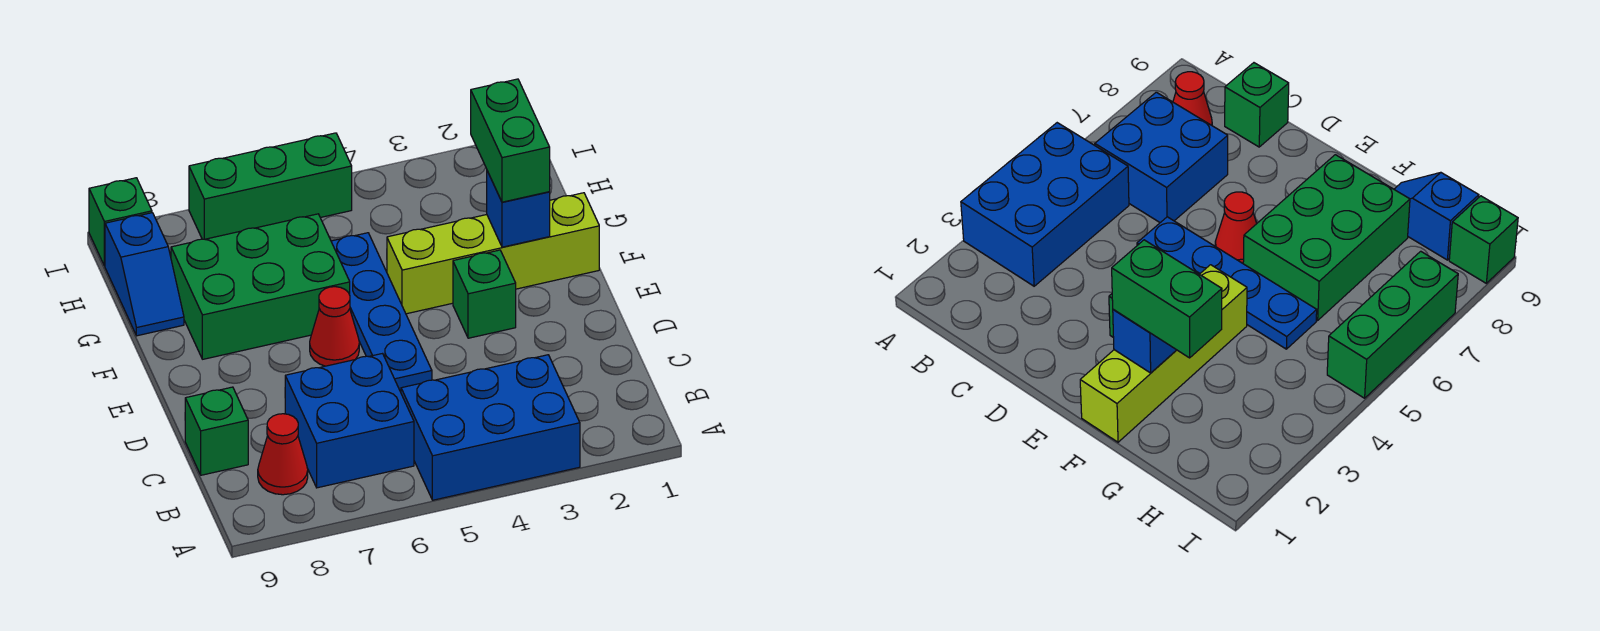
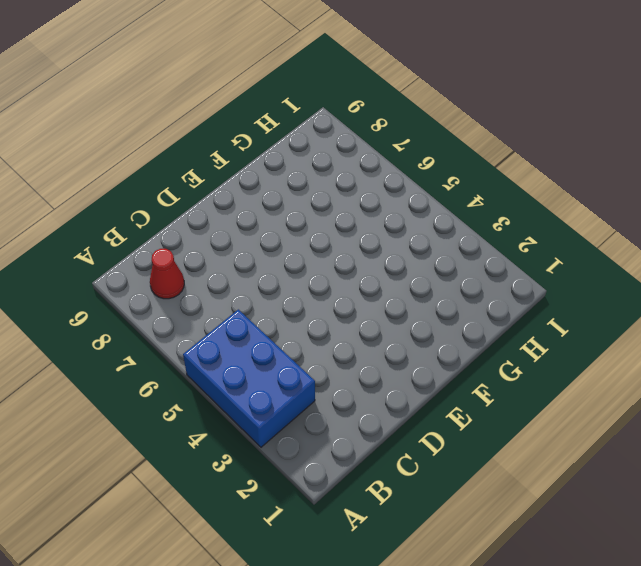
none -> blue brick B6:C7 level 1
none -> green brick C9 level 1
none -> blue plate D5:G5 level 1

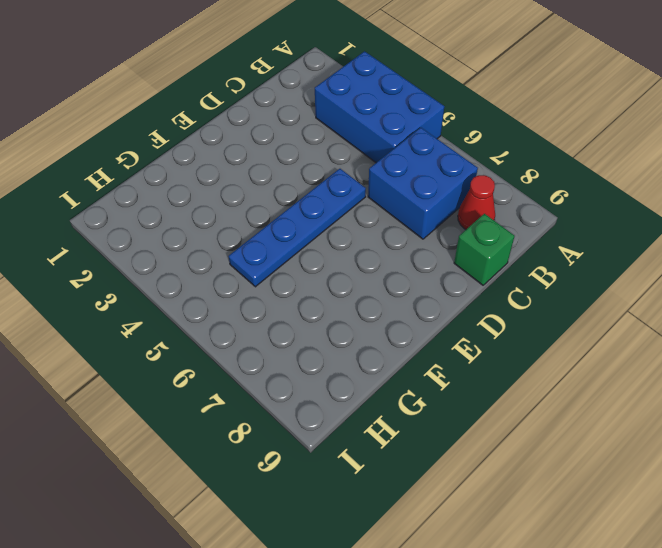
none -> green brick E3 level 1
none -> red cone E6 level 1
none -> lime brick F1:F4 level 1

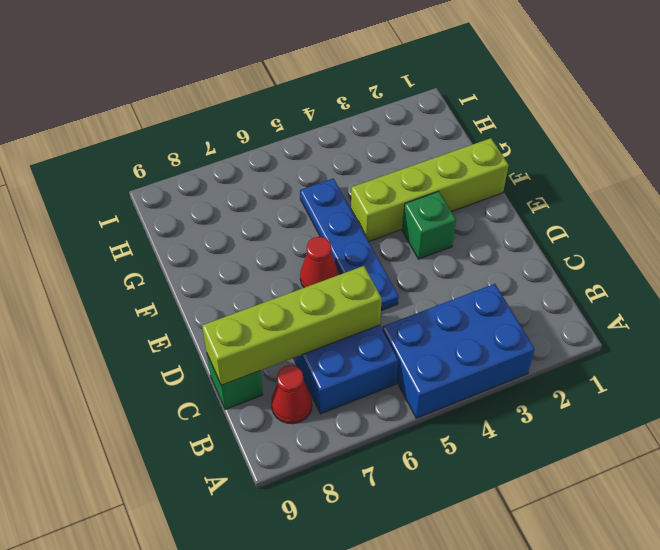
lime brick C6:C9 level 2 -> none
none -> green brick F6:G8 level 1
none -> blue slope G9:H9 level 1 top H
none -> green brick I5:I7 level 1

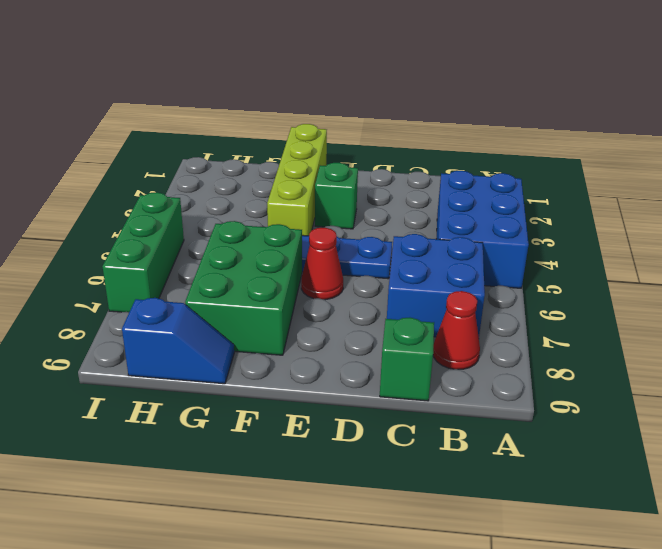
none -> green brick I9 level 1
none -> blue brick F2 level 2
none -> green brick F2:G2 level 3

